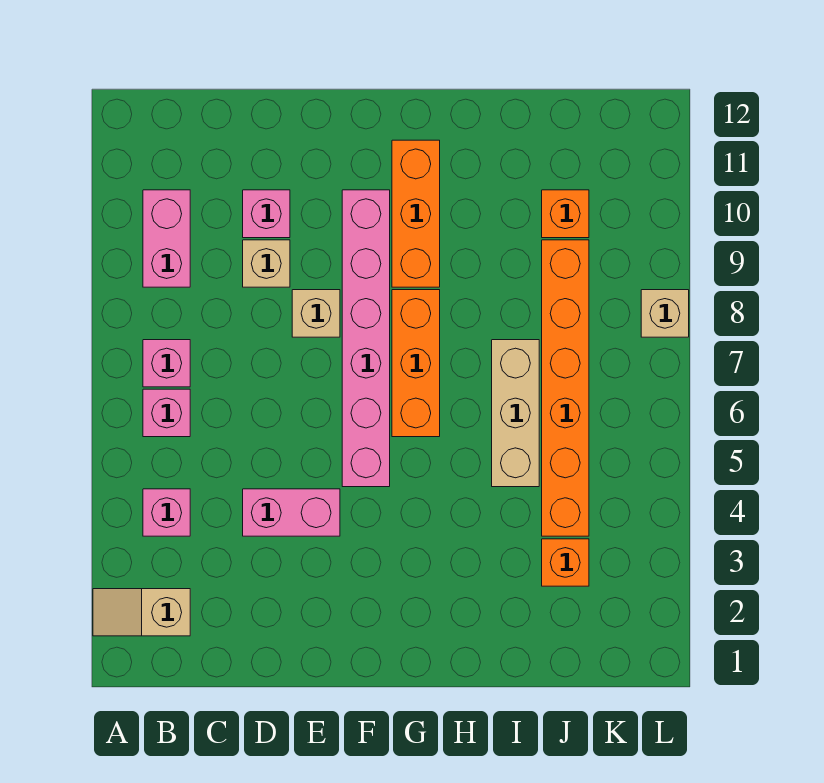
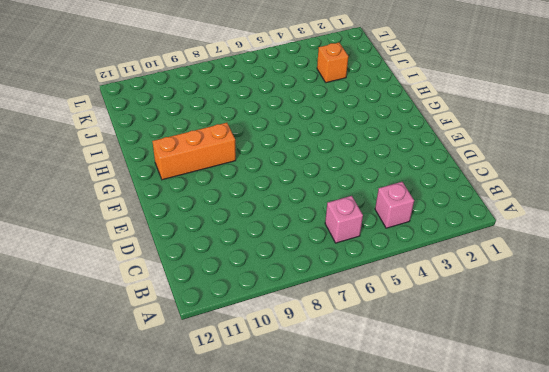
none -> tan slope A2:B2 level 1 top B
none -> pink brick B7 level 1
none -> pink brick B9:B10 level 1

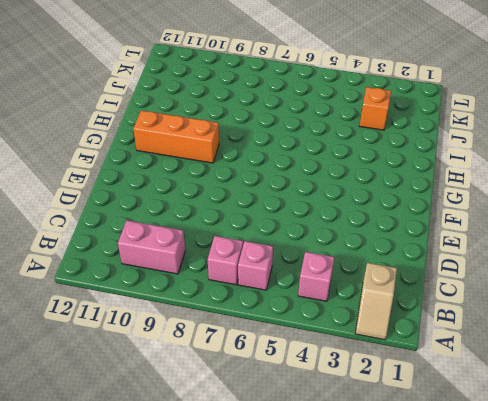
none -> pink brick D4:E4 level 1
none -> tan brick D9 level 1
none -> pink brick D10 level 1

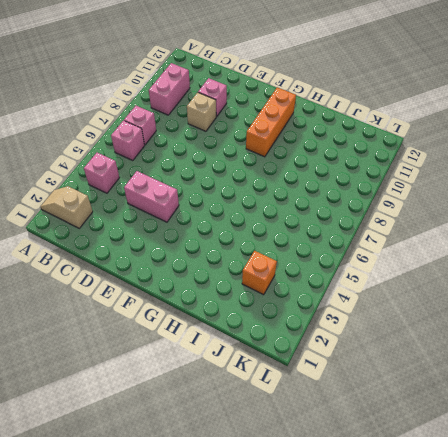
none -> tan brick E8 level 1
none -> pink brick F5:F10 level 1
none -> orange brick G6:G8 level 1

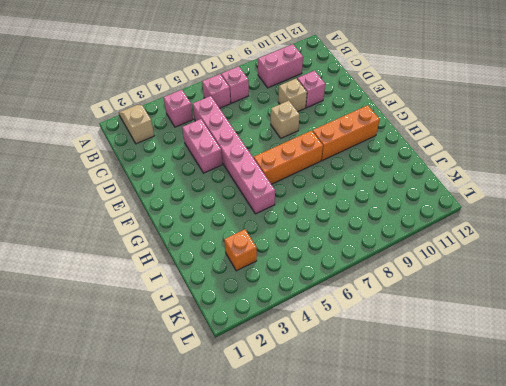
pink brick C5:H5 level 1 -> pink brick F5:F10 level 1
none -> tan brick I5:I7 level 1
none -> orange brick J4:J9 level 1
none -> orange brick J10 level 1

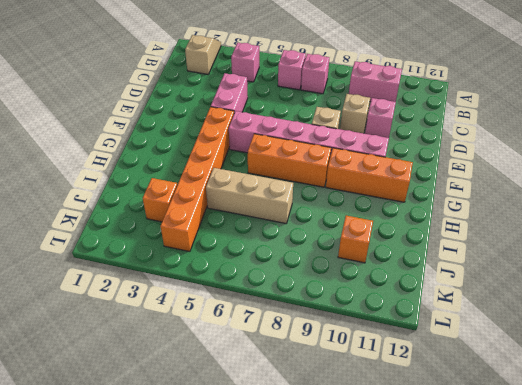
orange brick F4:K4 level 1 -> orange brick J4:J9 level 1
none -> tan brick L8 level 1

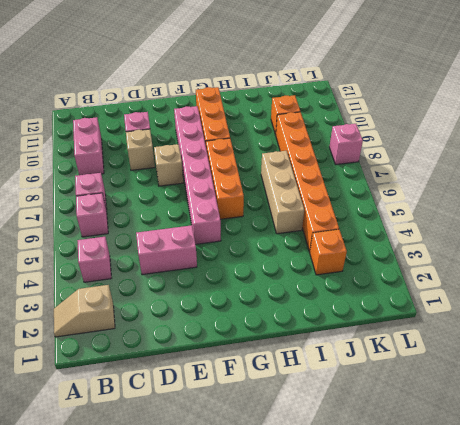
pink brick L8 level 1 -> tan brick L8 level 1

